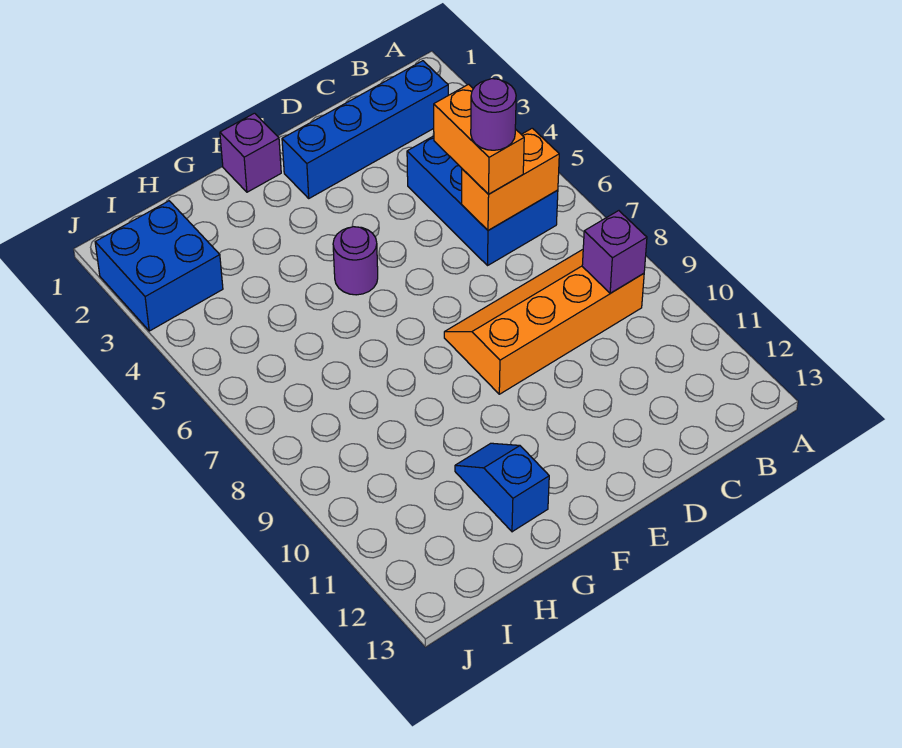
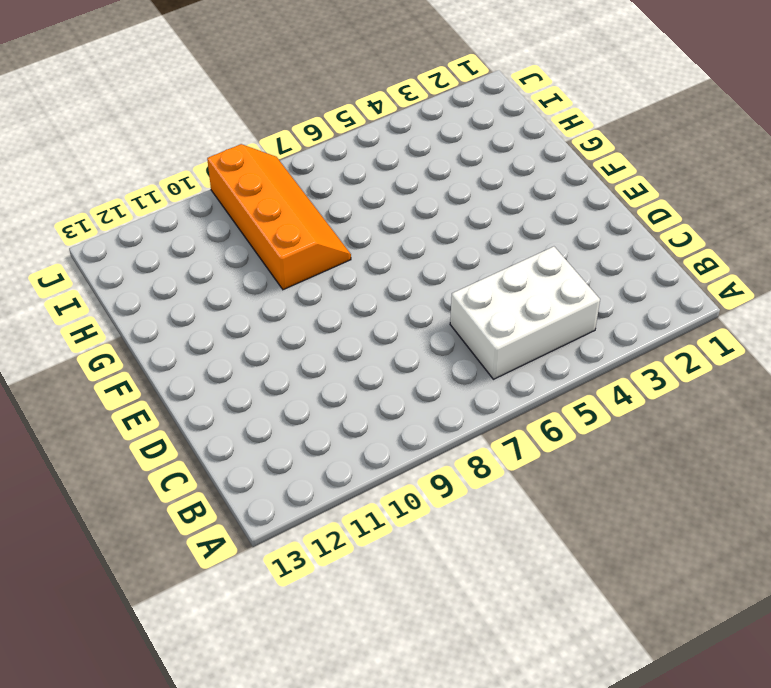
white brick B4:C6 level 1 -> blue brick B4:C6 level 1
orange slope G8:J9 level 1 top 9 -> orange slope B8:E9 level 1 top 9
none -> blue brick B2:E2 level 1
none -> purple brick F1 level 1

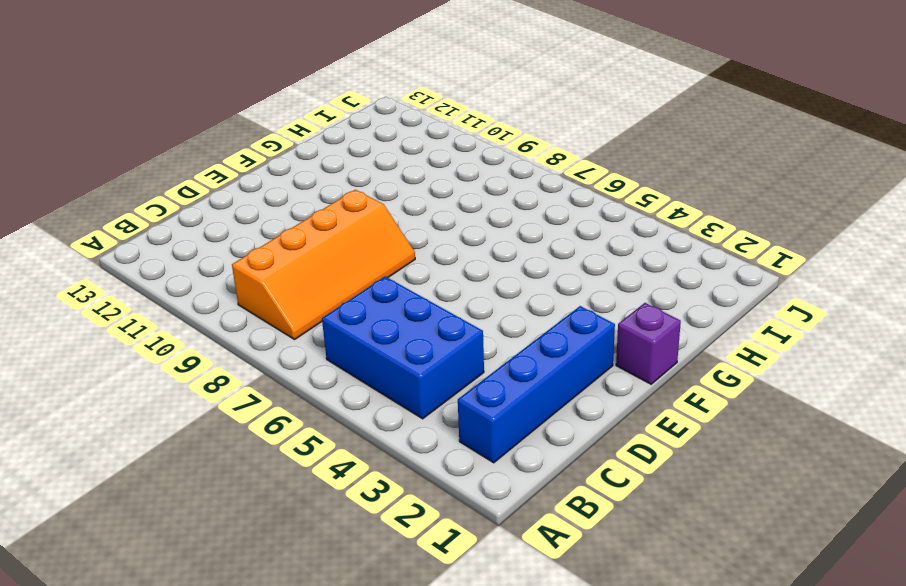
none -> purple round brick F5 level 1
none -> blue slope G11:G12 level 1 top 12

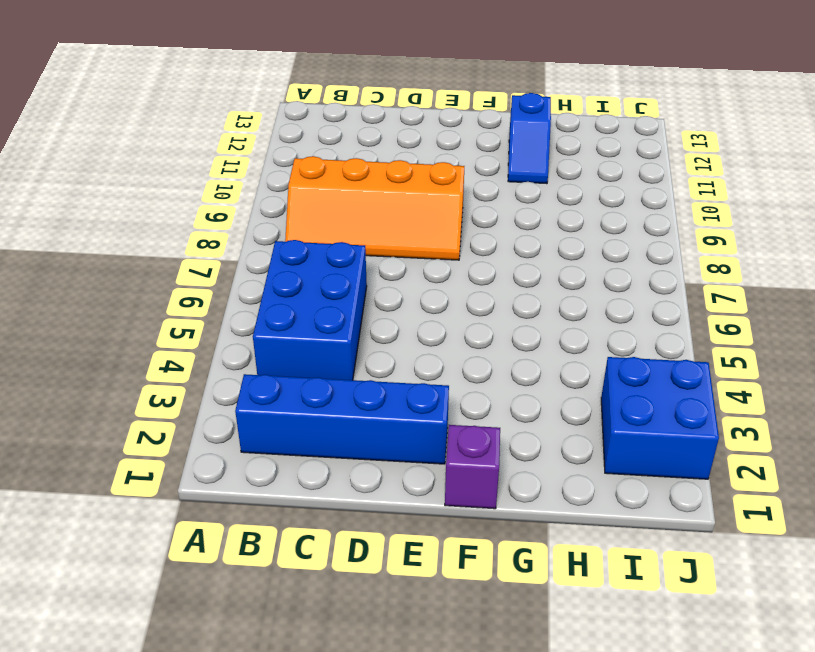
none -> purple round brick F5 level 1
none -> orange brick B6:C6 level 2

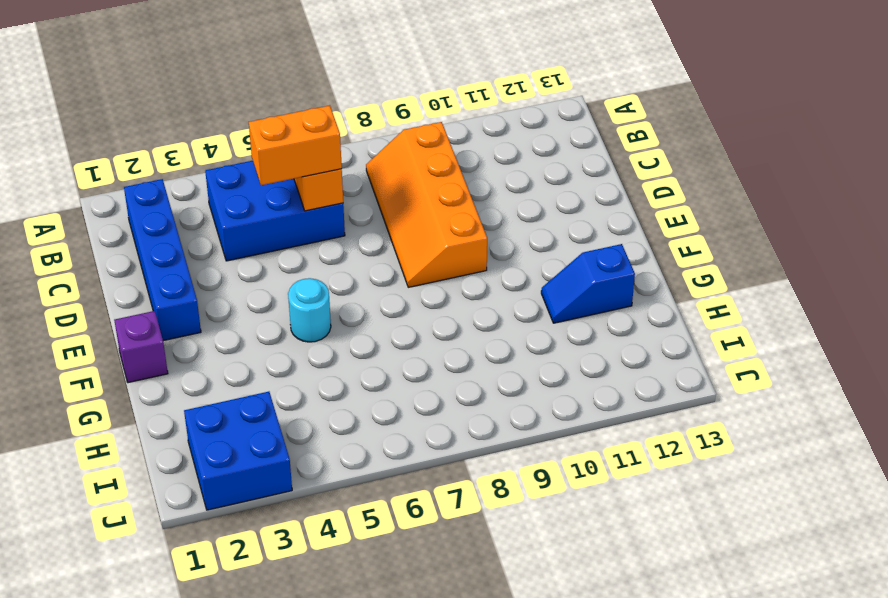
cyan round brick F5 level 1 -> purple round brick F5 level 1
none -> purple brick B9 level 2
none -> purple round brick C6 level 4

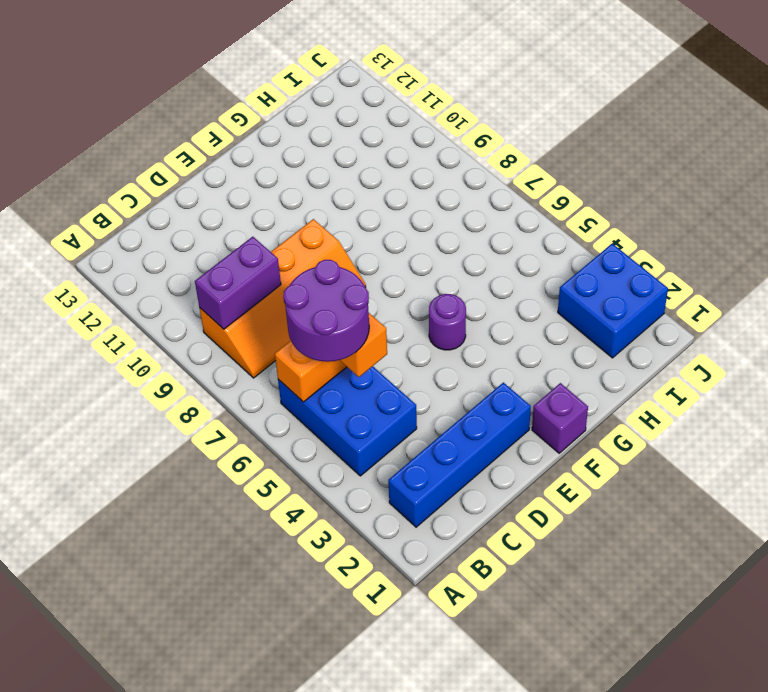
purple round brick B5:C6 level 4 -> purple round brick C6 level 4
purple brick B9:C9 level 2 -> purple brick B9 level 2
none -> blue slope G11:G12 level 1 top 12

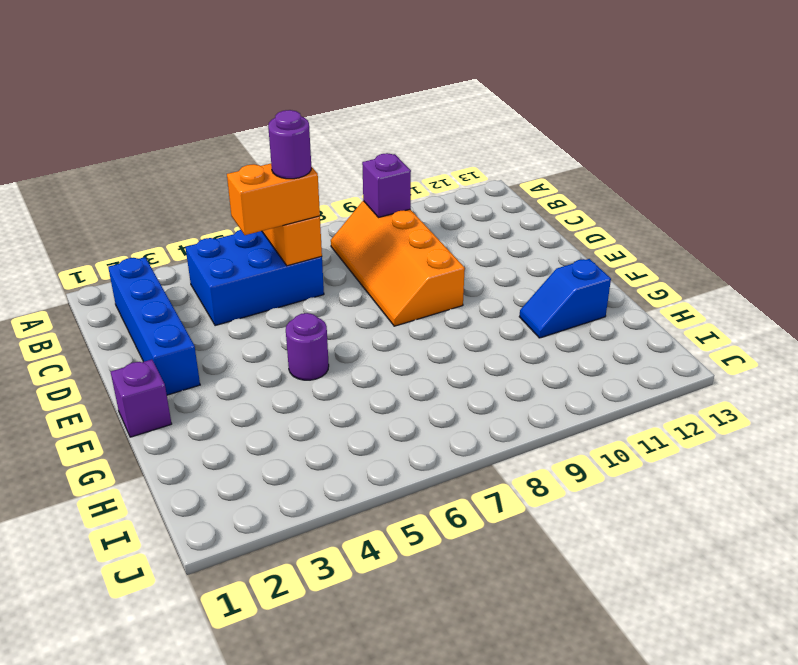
none -> blue brick I2:J3 level 1

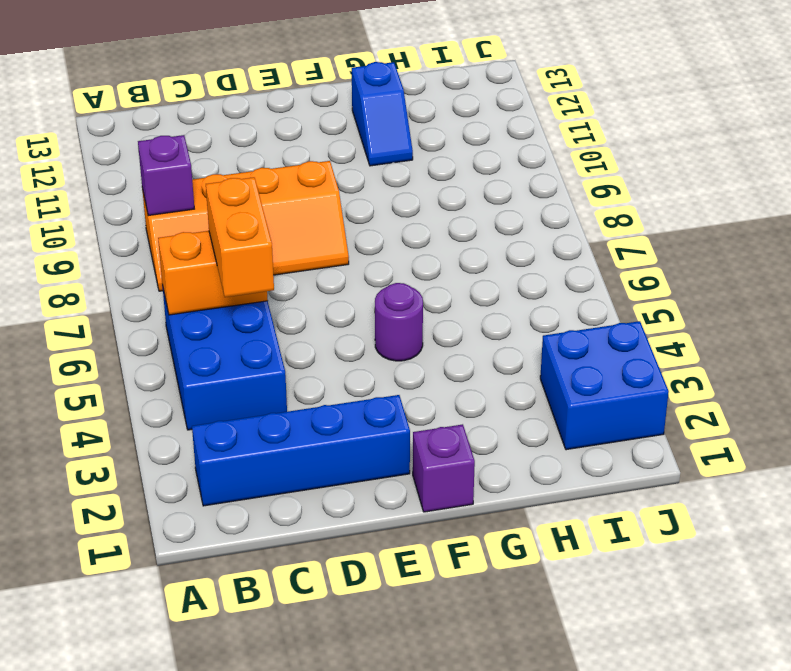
none -> purple round brick C6 level 4

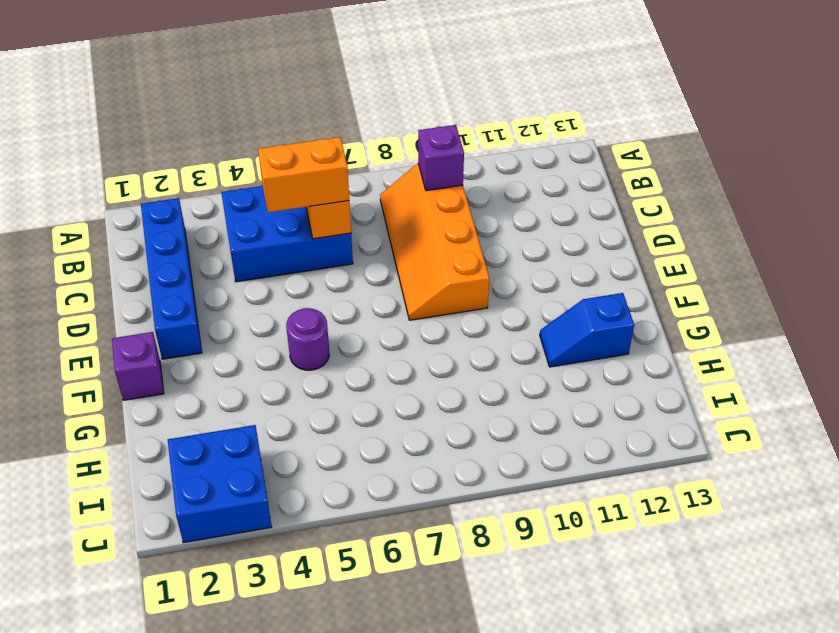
none -> purple round brick C6 level 4

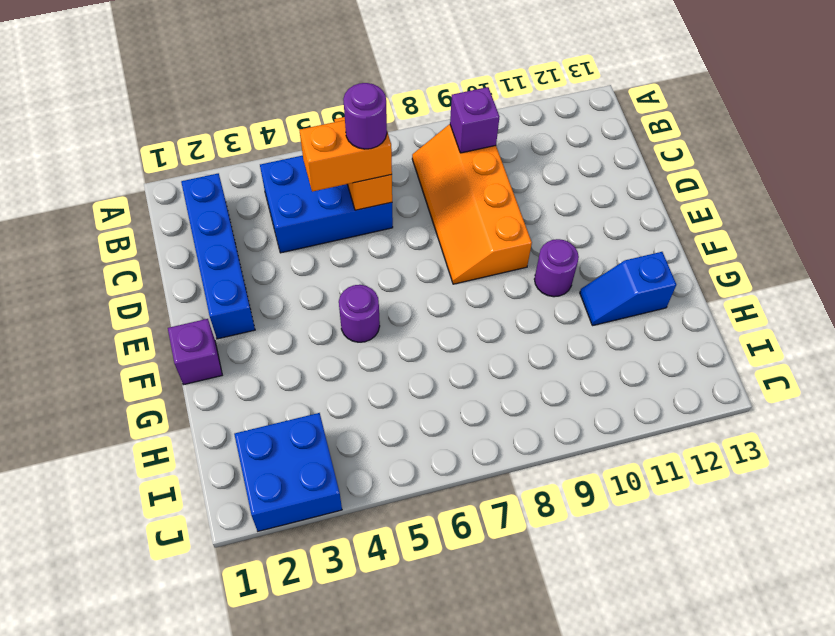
purple round brick F10 level 1 -> none

